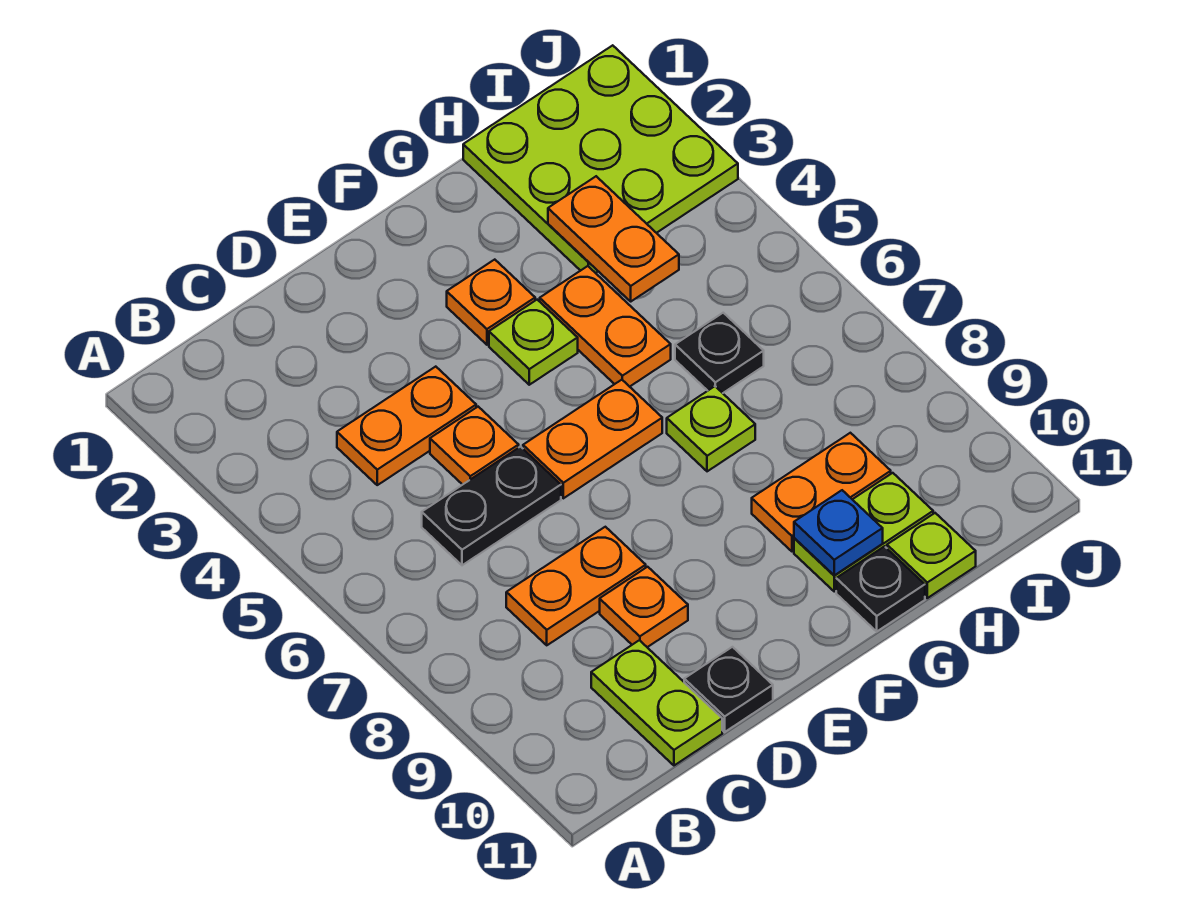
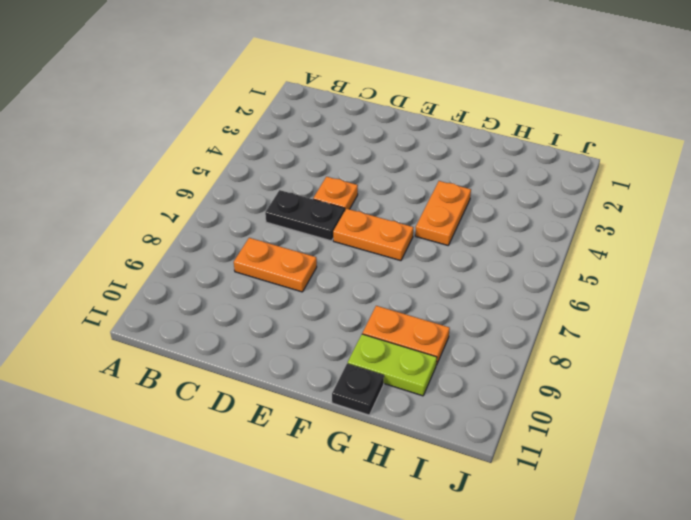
none -> orange plate C4:D4 level 1
none -> lime plate C10:C11 level 1
none -> orange plate D9 level 1

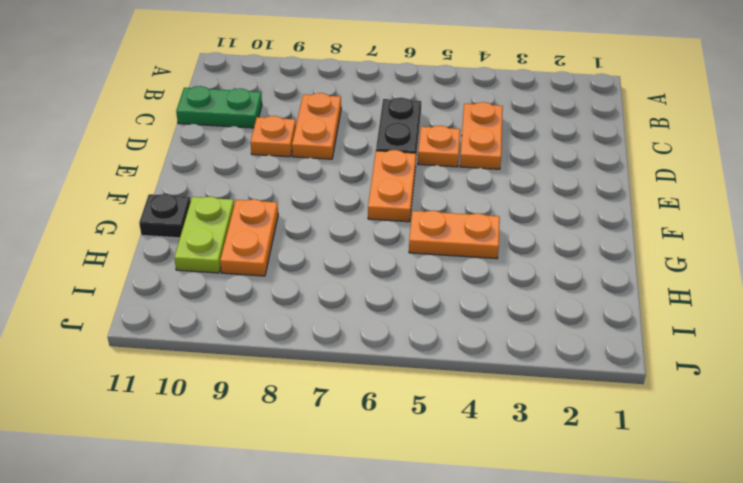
green plate C10:C11 level 1 -> lime plate C10:C11 level 1
none -> black plate D11 level 1
none -> orange plate F3 level 1
none -> lime plate F4 level 1

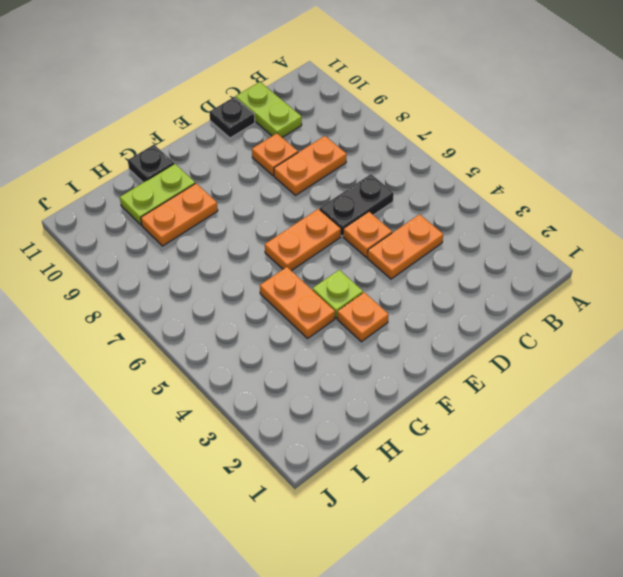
none -> lime plate G7 level 1
none -> lime plate H1:J3 level 1
none -> black plate H6 level 1

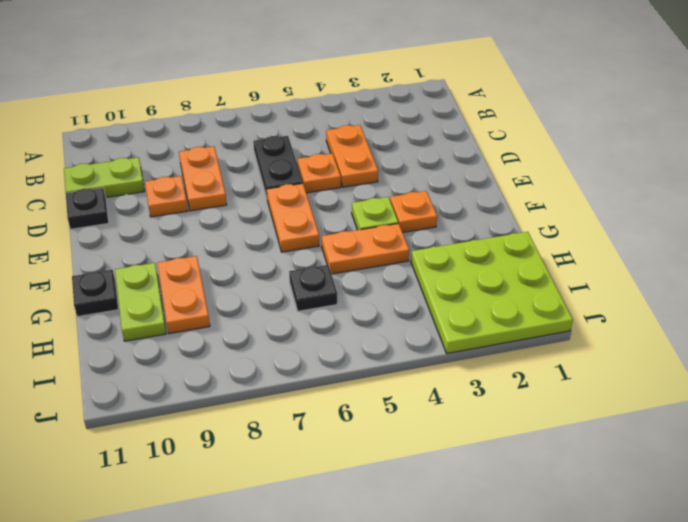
none -> lime plate G7 level 1
none -> lime plate H11 level 1
none -> blue plate G10 level 2

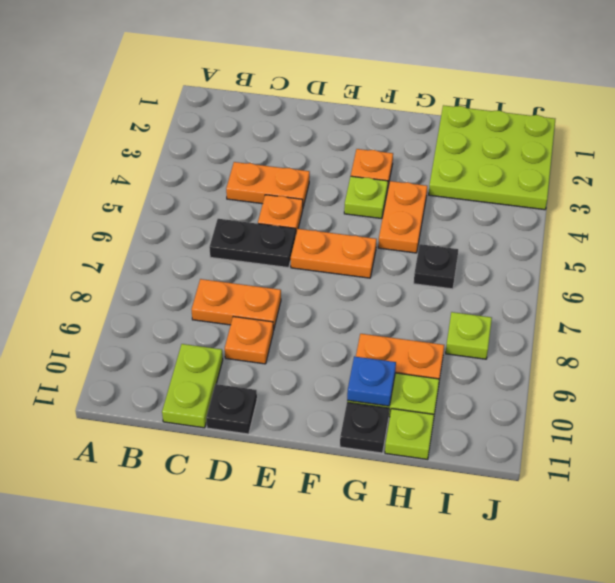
lime plate I8 level 1 -> lime plate G7 level 1
none -> orange plate H3:H4 level 2

